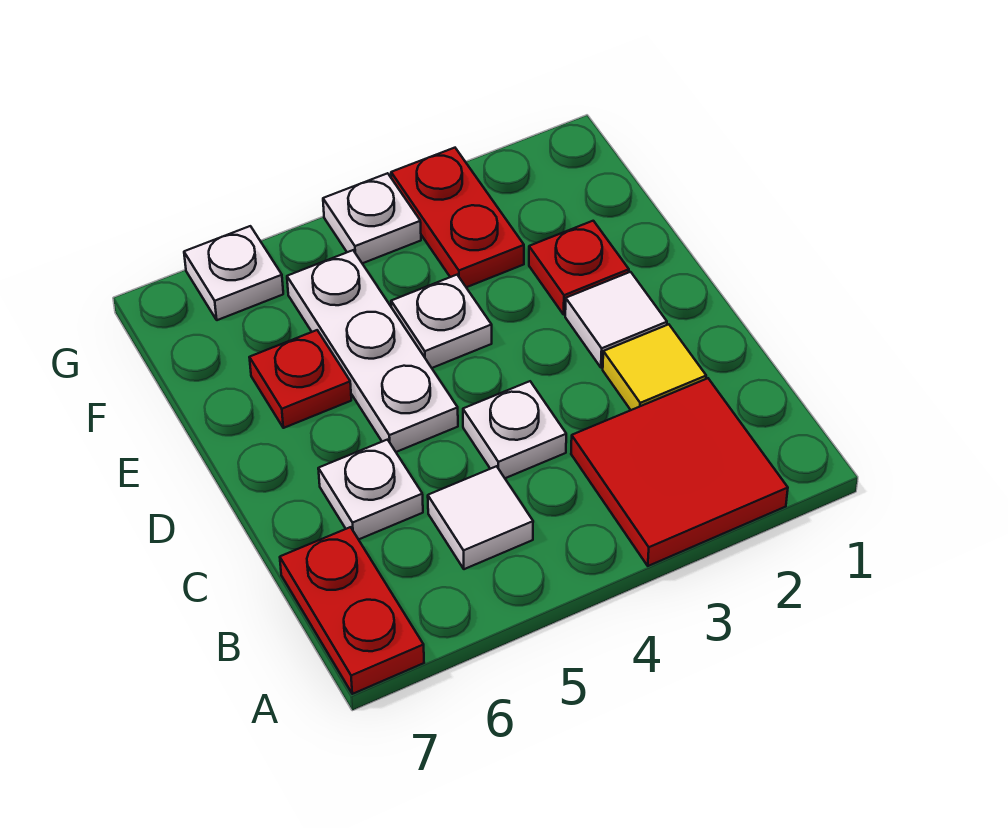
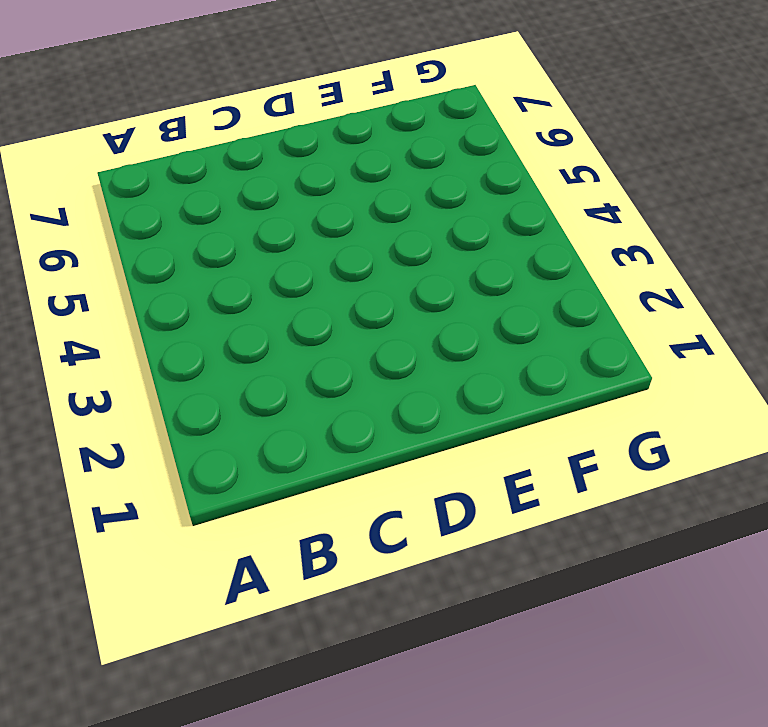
none -> red tile A2:B3 level 1
none -> red plate A7:B7 level 1
none -> white tile B5 level 1

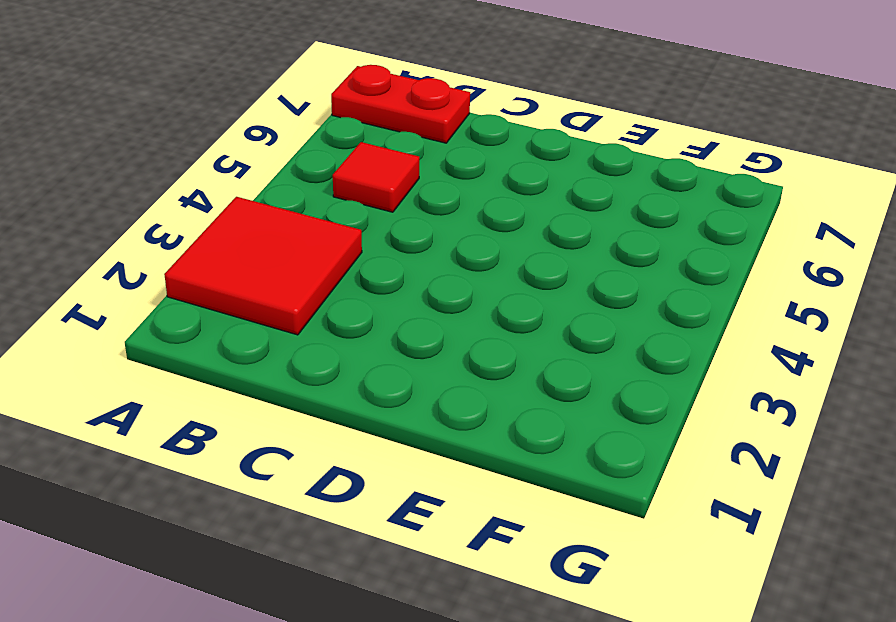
red tile B5 level 1 -> white tile B5 level 1
none -> yellow tile C2 level 1
none -> white plate C4 level 1
none -> white plate C6 level 1

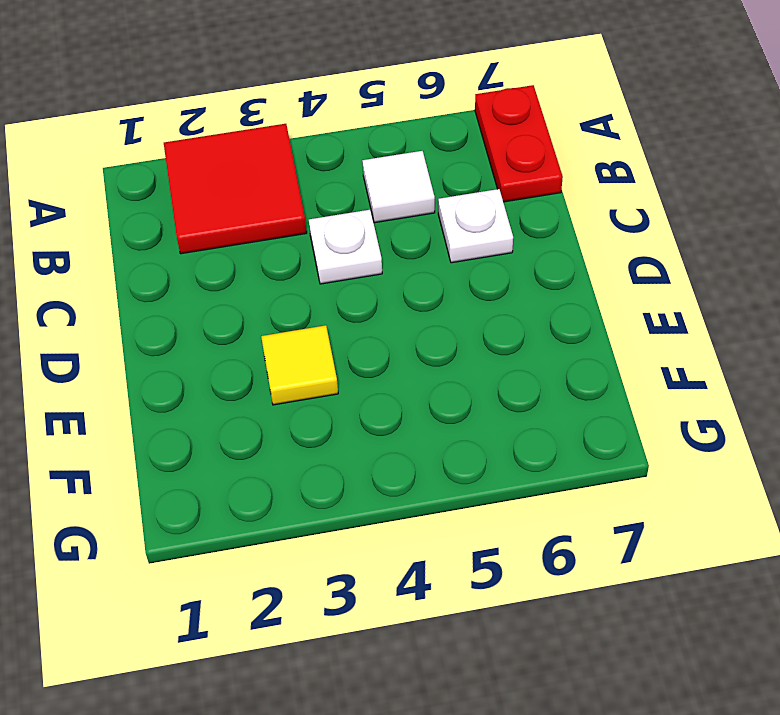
yellow tile E3 level 1 -> yellow tile C2 level 1
none -> white tile D2 level 1
none -> white plate D5:F5 level 1
none -> red plate E2 level 1

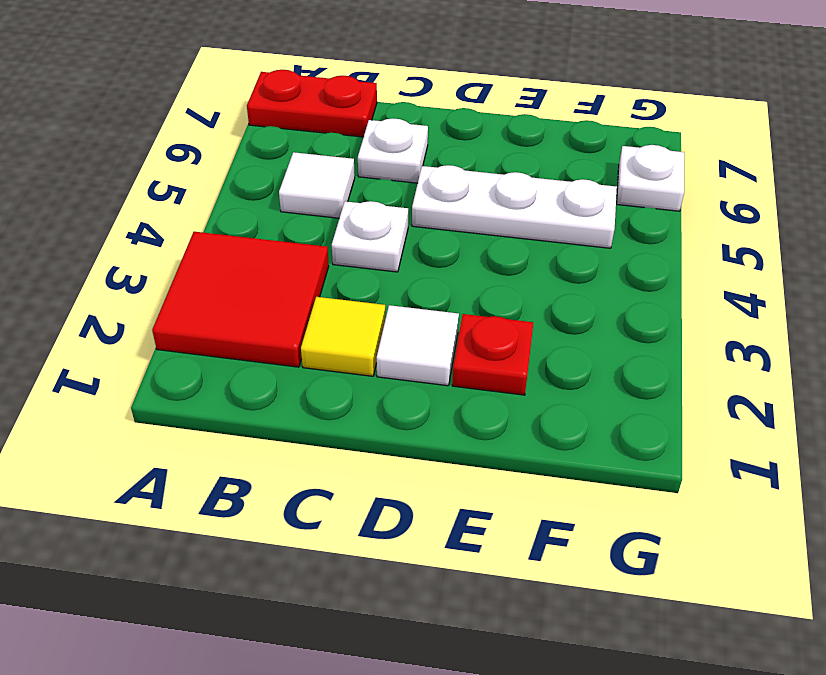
none -> white plate E4 level 1
none -> red plate E6 level 1
none -> red plate F3:G3 level 1

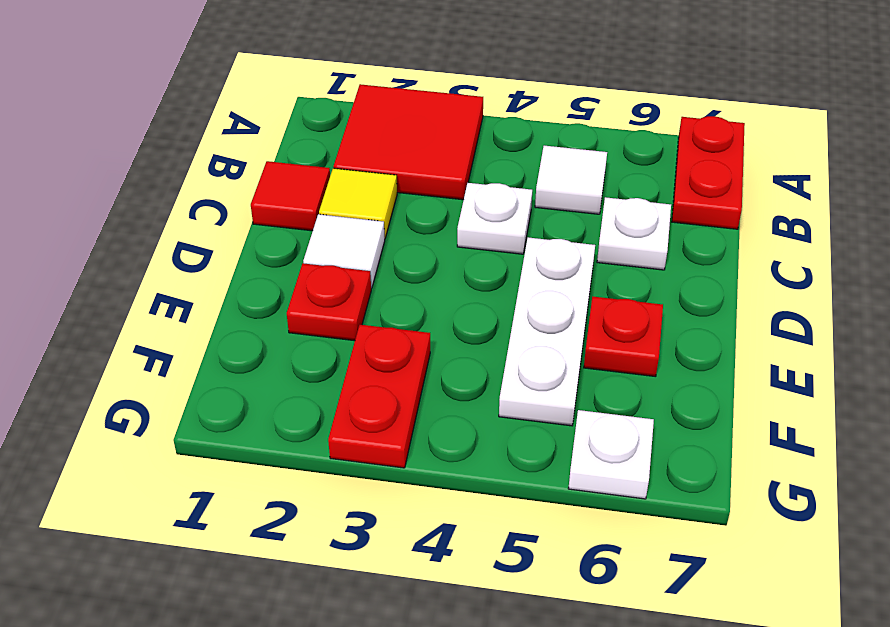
red tile C1 level 1 -> none
none -> white plate E4 level 1
none -> white plate G4 level 1

